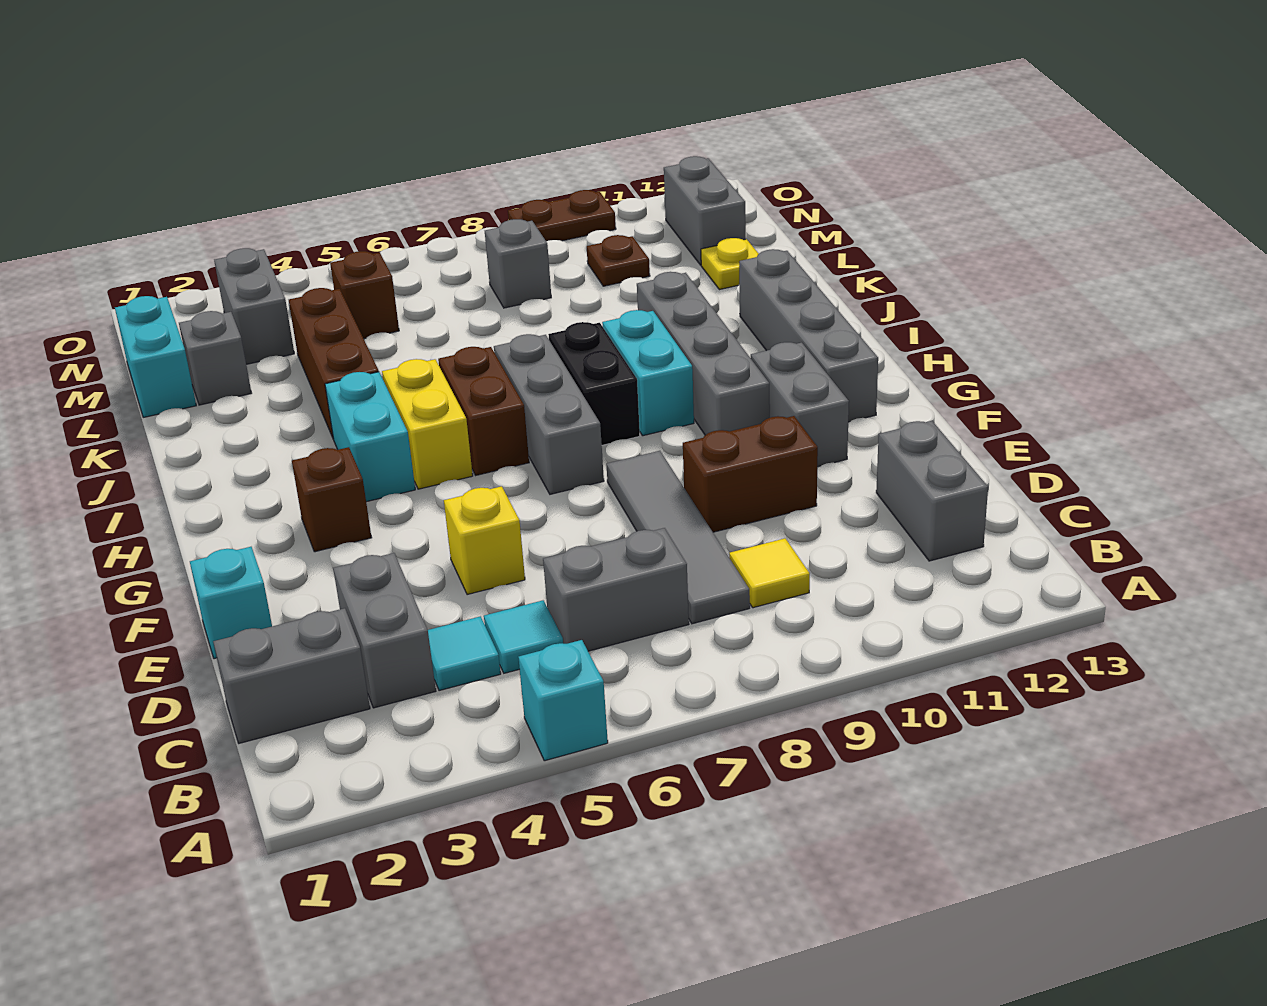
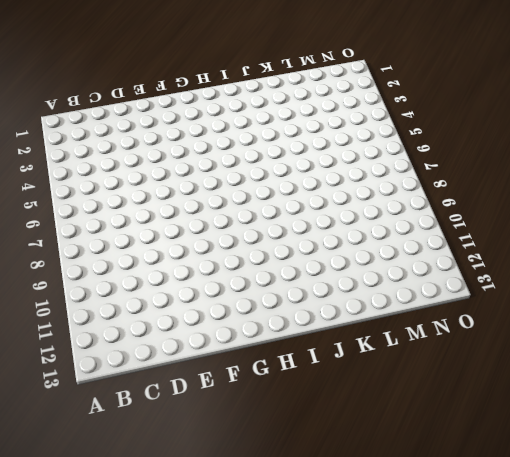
none -> cyan brick A5 level 1
none -> grey brick C1:C2 level 1
none -> grey brick C3:D3 level 1
none -> cyan tile C4 level 1

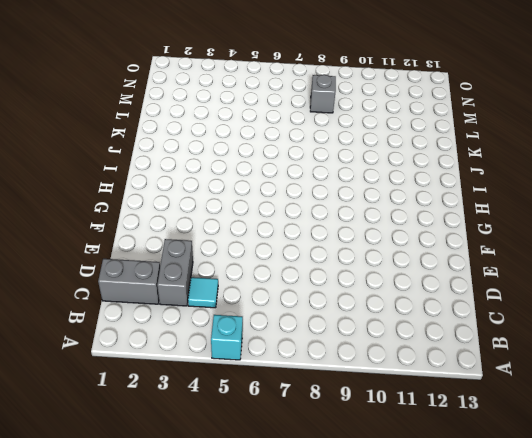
none -> cyan tile C5 level 1
none -> grey brick C6:C7 level 1
none -> grey tile C8:F8 level 1
none -> yellow tile C9 level 1

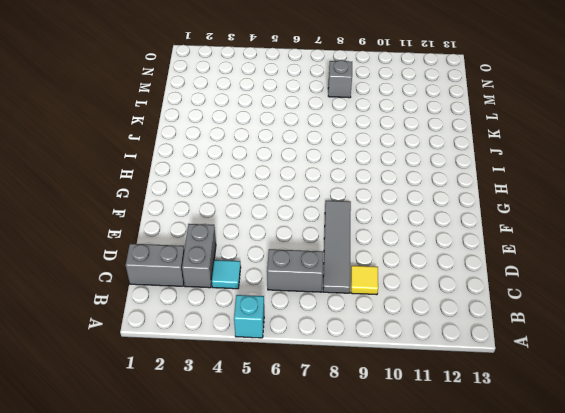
none -> cyan tile C5 level 1
none -> grey brick C12:D12 level 1
none -> cyan brick E1 level 1
none -> yellow brick E5 level 1

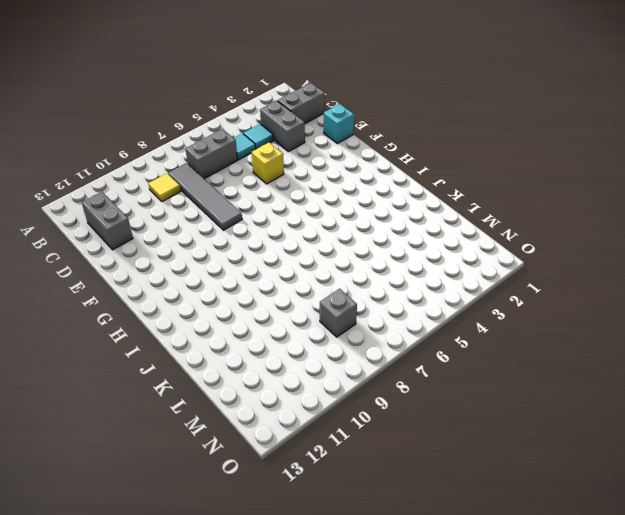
none -> cyan brick A5 level 1
none -> brown brick E9:E10 level 1
none -> grey brick F11:G11 level 1
none -> brown brick G3 level 1

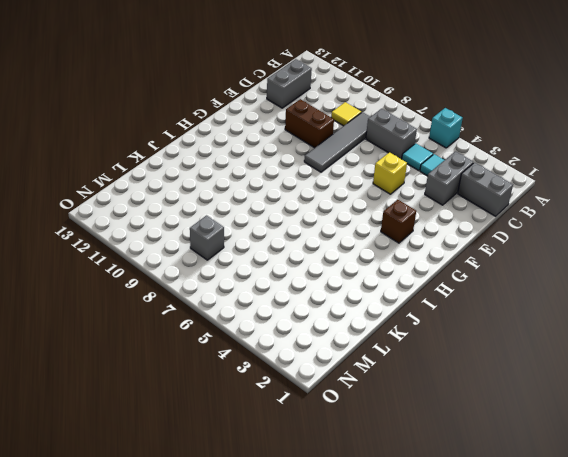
none -> cyan brick E1 level 1
none -> grey brick F11:G11 level 1
none -> grey brick G7:I7 level 1
none -> grey brick G10:J10 level 1

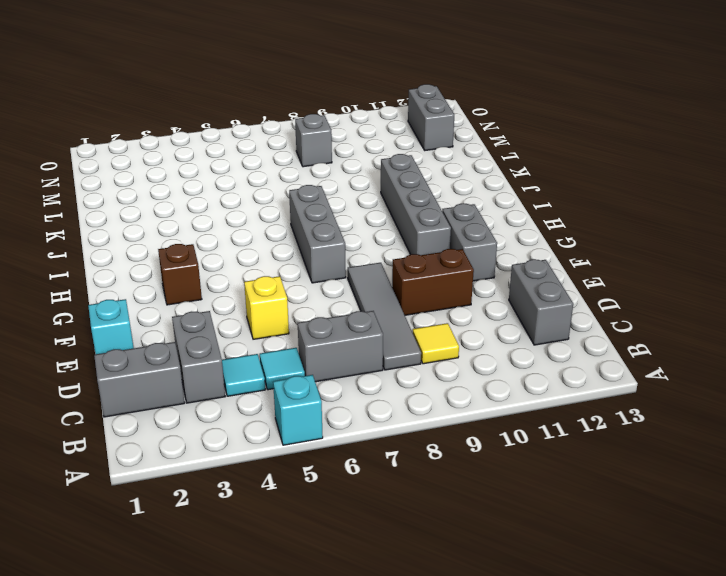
none -> grey brick G12:J12 level 1
none -> cyan brick H4:I4 level 1
none -> yellow brick H5:I5 level 1
none -> brown brick H6:I6 level 1

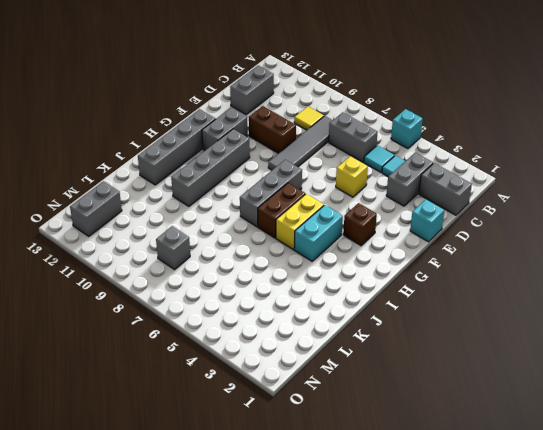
none -> black brick H8:I8 level 1
none -> cyan brick H9:I9 level 1
none -> brown brick J4:L4 level 1
none -> cyan brick L1:M1 level 1

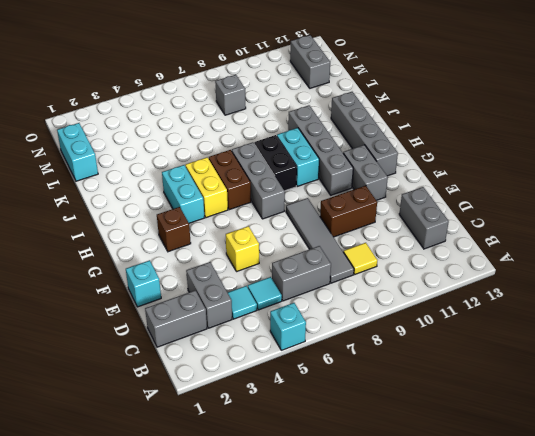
none -> brown brick J4:L4 level 1
none -> grey brick L2 level 1
none -> yellow plate L12 level 1
none -> grey brick M3:N3 level 1

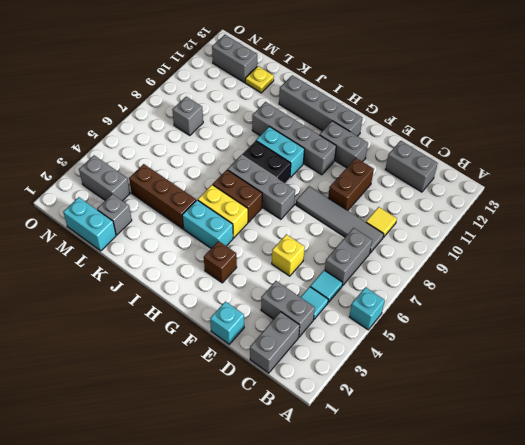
none -> brown brick M5 level 1
none -> brown plate M10 level 1
none -> brown plate O9:O10 level 1

